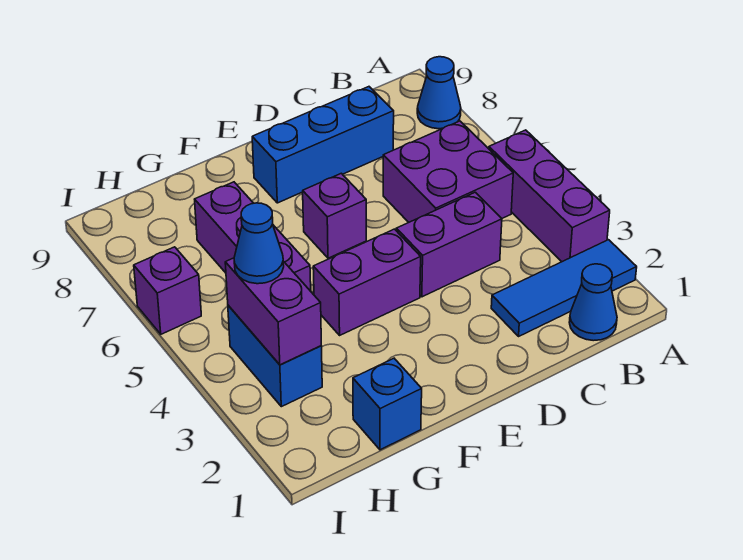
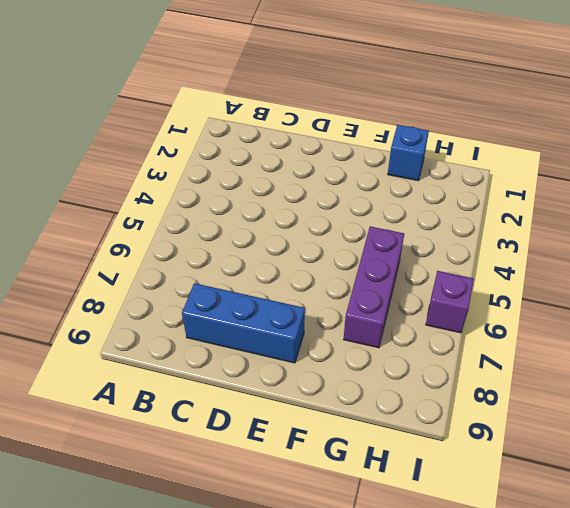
none -> blue tile A2:C2 level 1
none -> purple brick A3:A5 level 1
none -> blue cone A8 level 1

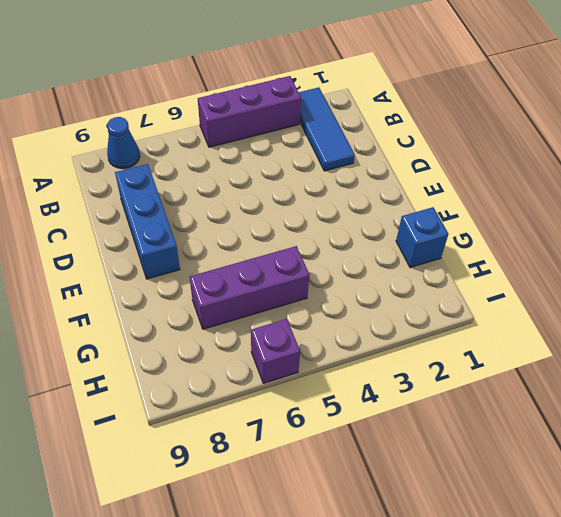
none -> blue cone B1 level 1
none -> purple brick B5:C6 level 1
none -> purple brick C4:D4 level 1

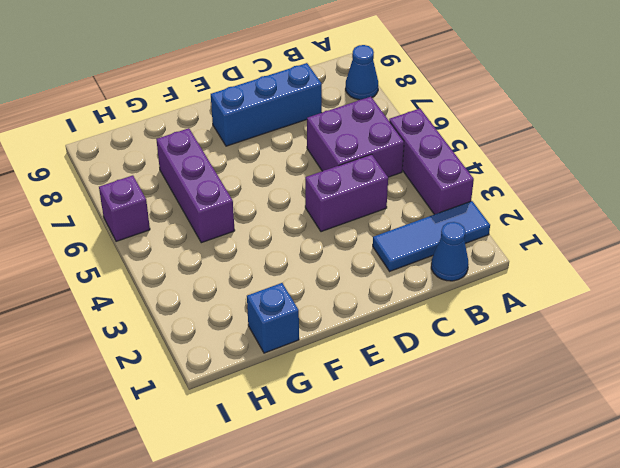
none -> purple brick E4:F4 level 1
none -> purple brick E6 level 1
none -> blue brick H3:H4 level 1

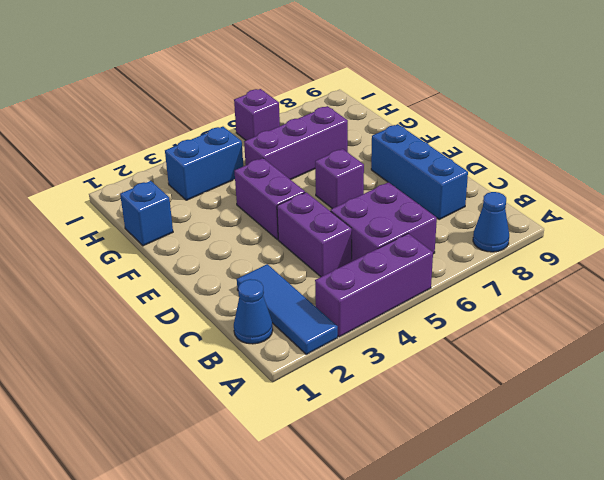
none -> purple brick H3:H4 level 2
none -> blue cone H4 level 3

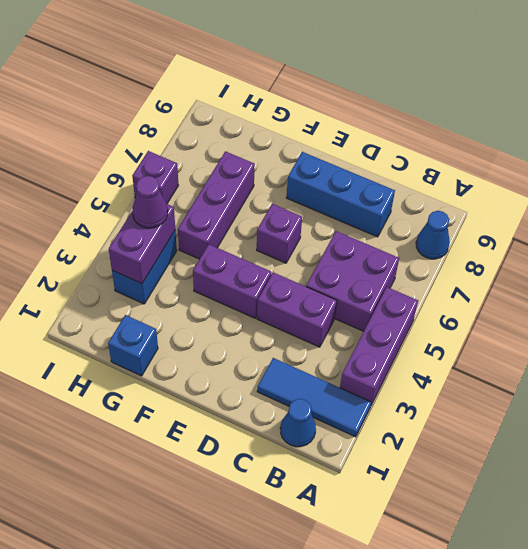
purple cone H4 level 3 -> blue cone H4 level 3

